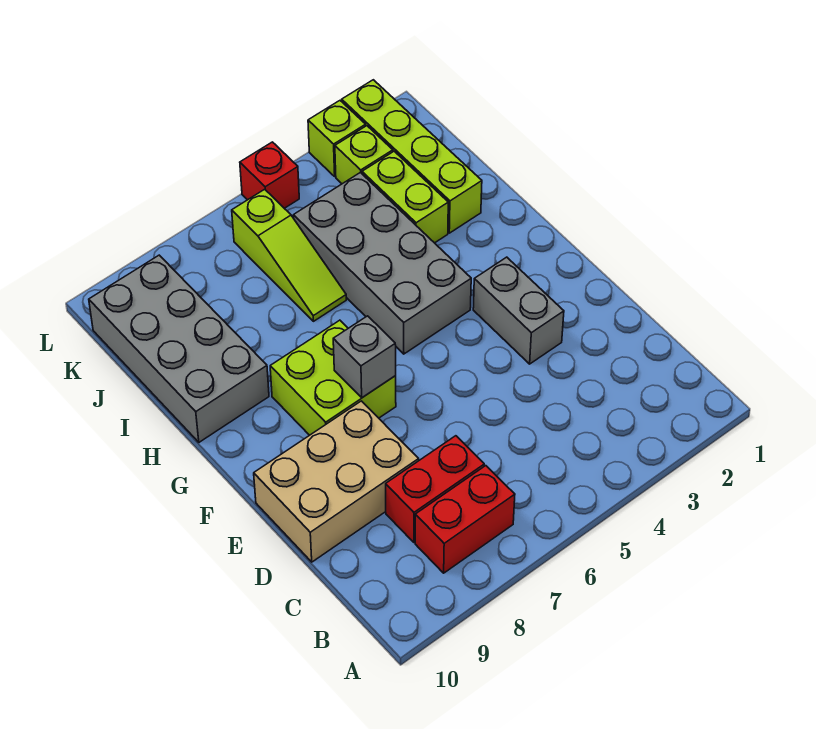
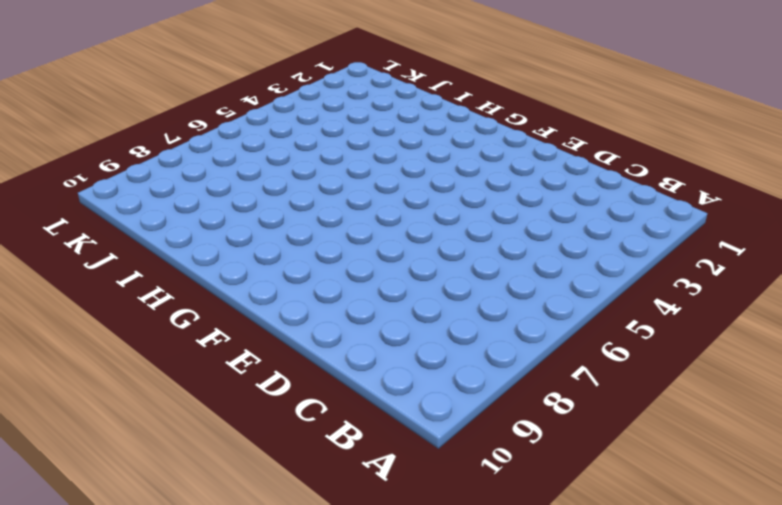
none -> red brick B7:B8 level 1
none -> red brick C7:C8 level 1
none -> tan brick D8:E10 level 1

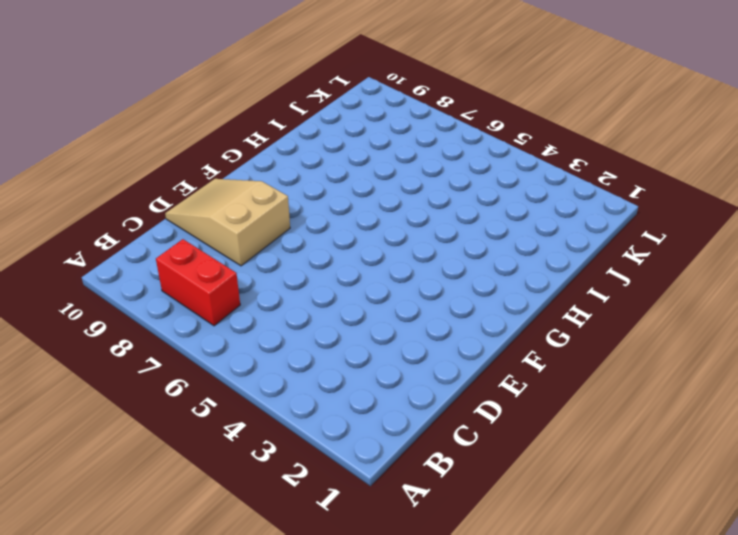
tan slope D8:E10 level 1 top 8 -> tan brick D8:E10 level 1
none -> red brick C7:C8 level 1
none -> grey brick E3:F3 level 1
none -> lime brick F7:G8 level 1

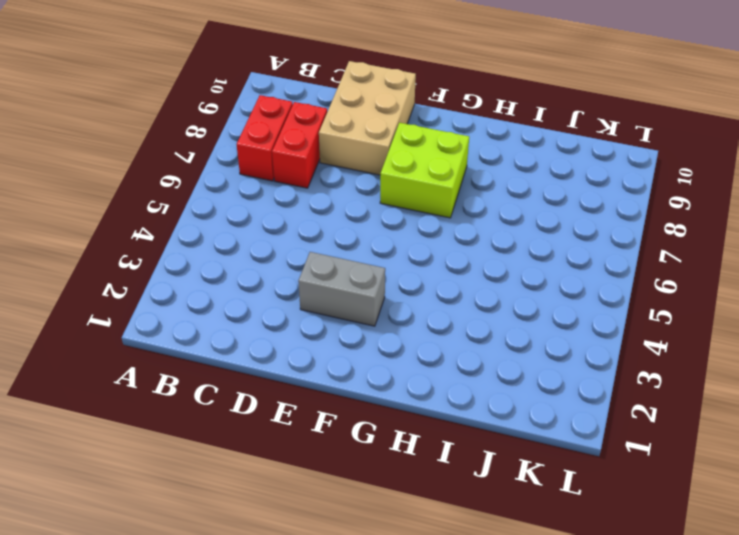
none -> grey brick G4:J5 level 1
none -> grey brick H9:K10 level 1
none -> lime brick I2:L2 level 1

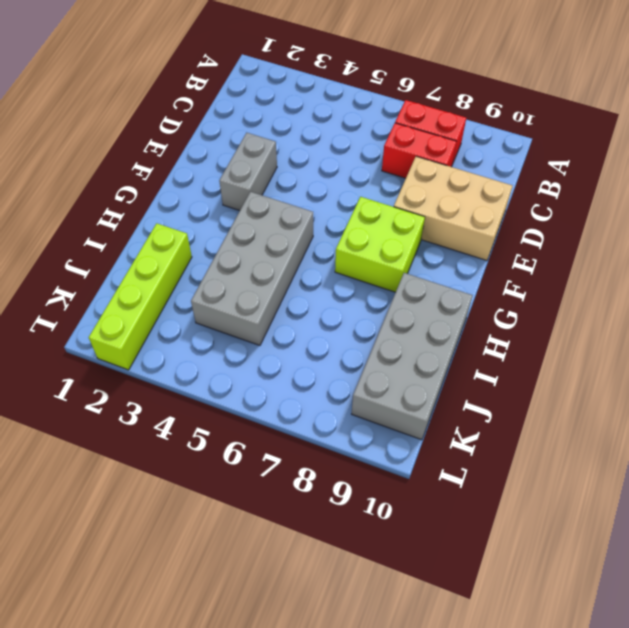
none -> lime brick I3:J3 level 1
none -> lime slope I6:K6 level 1 top K
none -> lime brick K3 level 1

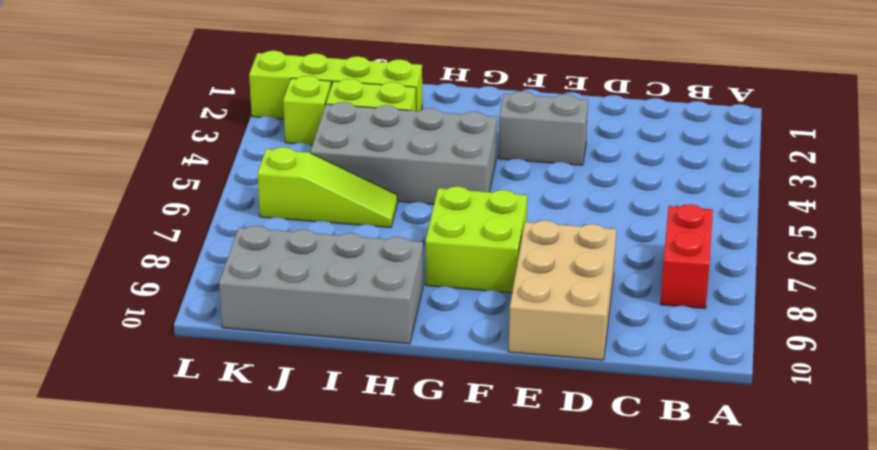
none -> red brick C7:C8 level 1
none -> lime brick L3 level 1
none -> red brick L5 level 1

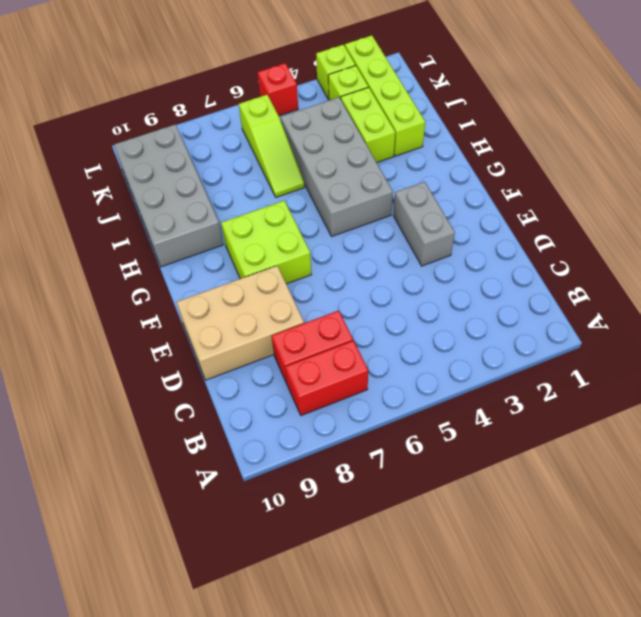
none -> grey brick F7 level 2

